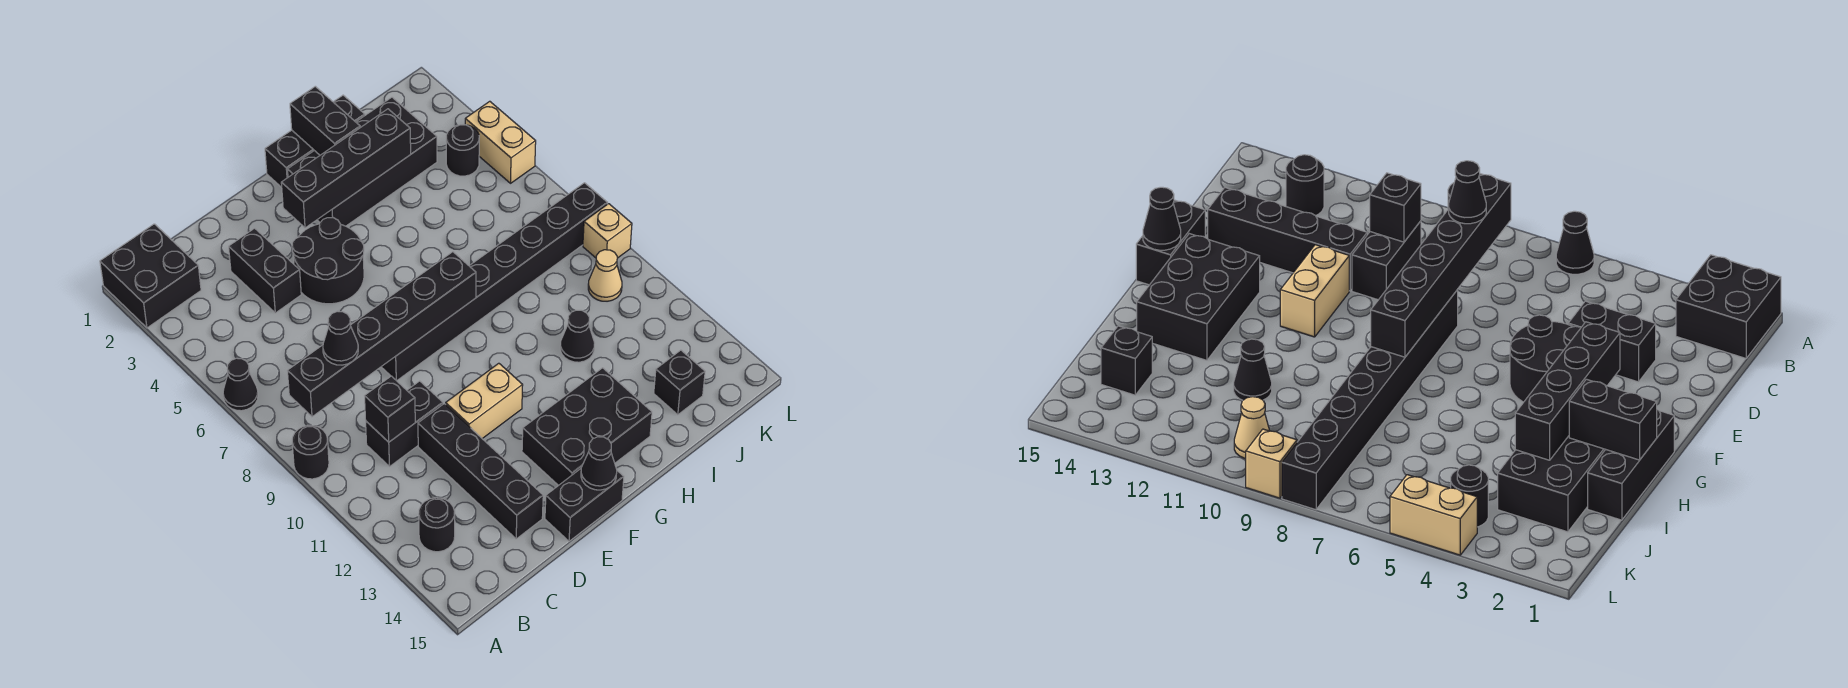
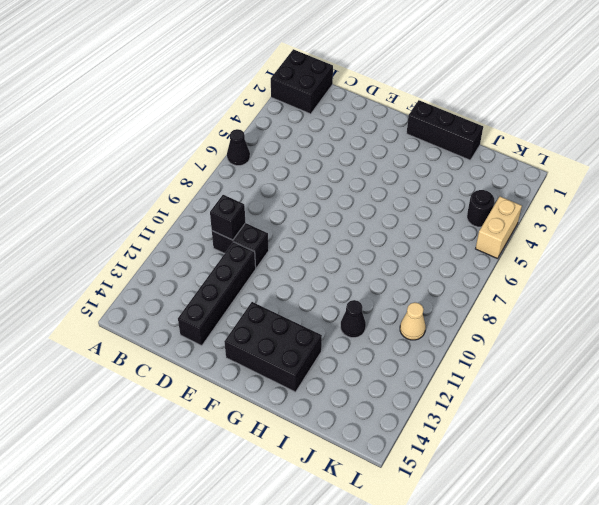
none -> black round brick A9 level 1
none -> black round brick B13 level 1
none -> black brick D3:D4 level 1

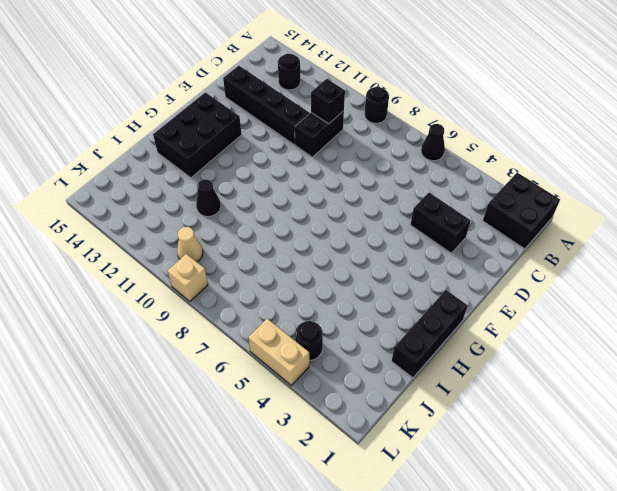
none -> black round brick E4:F5 level 1
none -> black brick E8:L8 level 1
none -> tan brick E11:F11 level 1

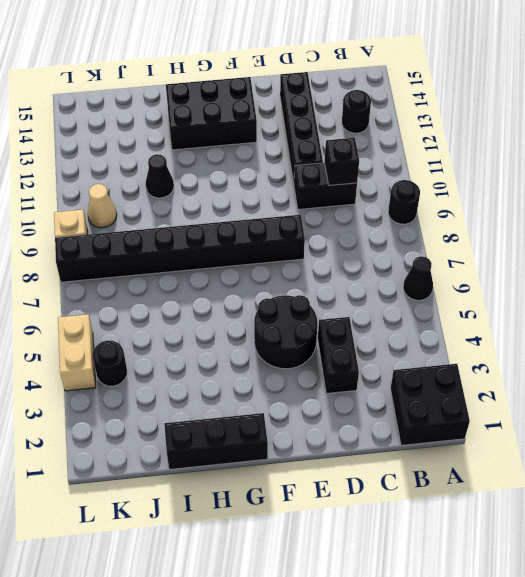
none -> tan brick E11:F11 level 1
none -> black brick E15:F15 level 1
none -> black brick G2:J3 level 1

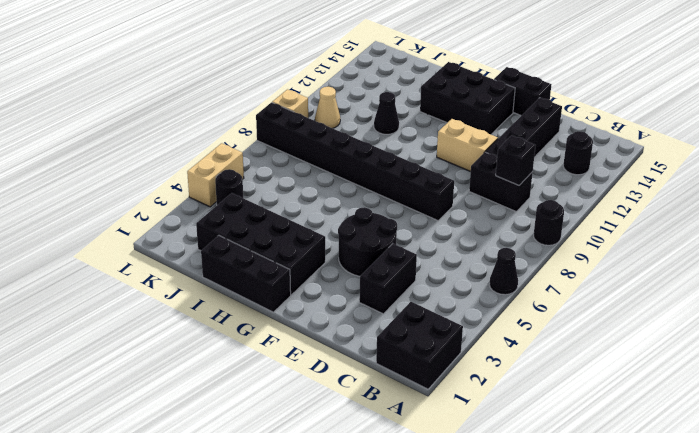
none -> black brick J14 level 1
none -> black brick B8:G8 level 2
none -> black brick F3:I3 level 2

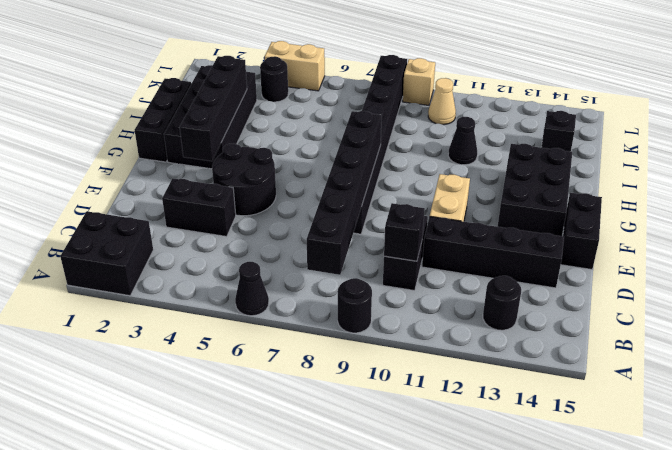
none -> black cone F15 level 2
none -> black brick H1:H2 level 2
none -> black cone C8 level 3

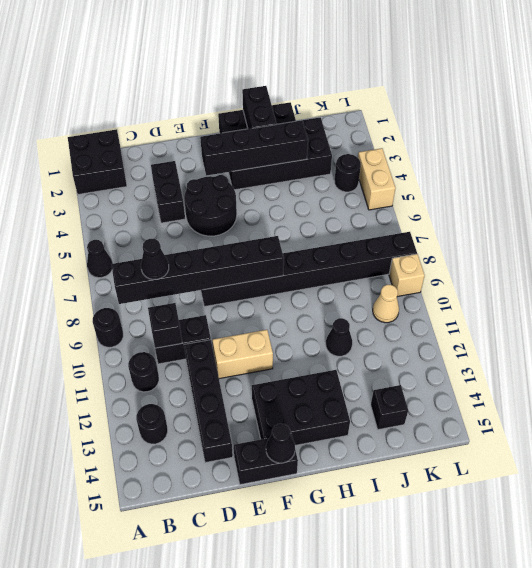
black round brick B11 level 1 -> none

